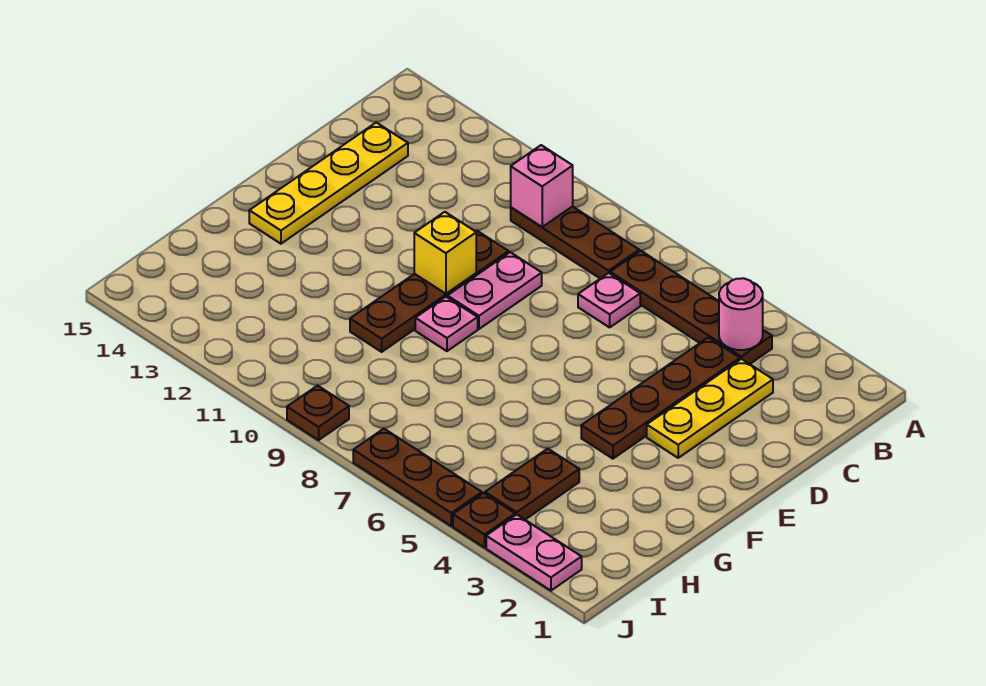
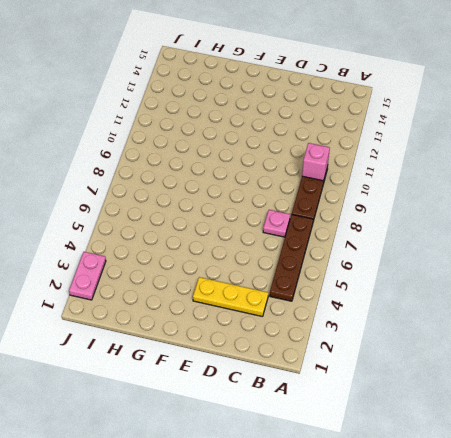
none -> brown plate C4:F4 level 1
none -> yellow plate C14:F14 level 1
none -> pink plate D9:E9 level 1

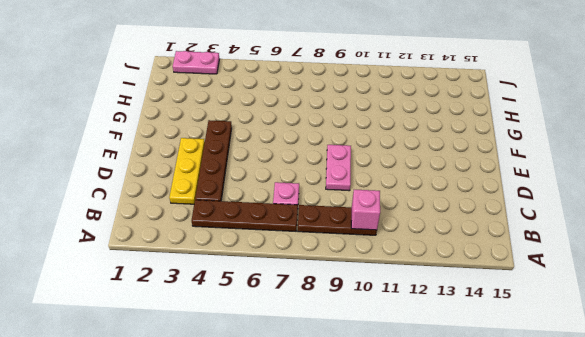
none -> yellow plate C14:F14 level 1
none -> brown plate D10:G10 level 1
none -> pink plate F9 level 1

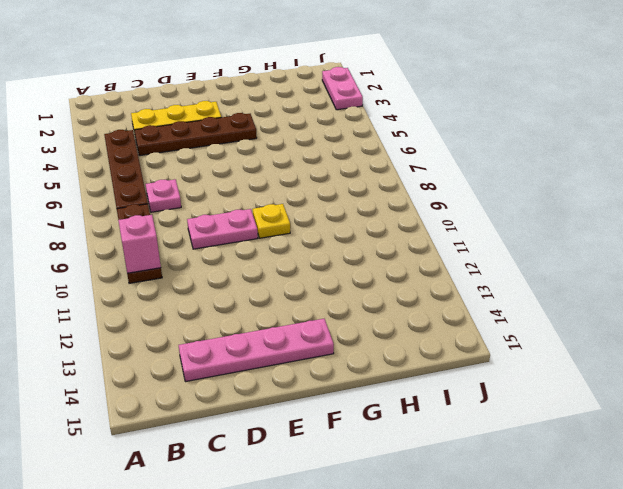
pink plate C14:F14 level 1 -> yellow plate C14:F14 level 1
yellow plate F9 level 1 -> pink plate F9 level 1
none -> brown plate D10:G10 level 1
none -> brown plate H4:I4 level 1
none -> brown plate J4 level 1

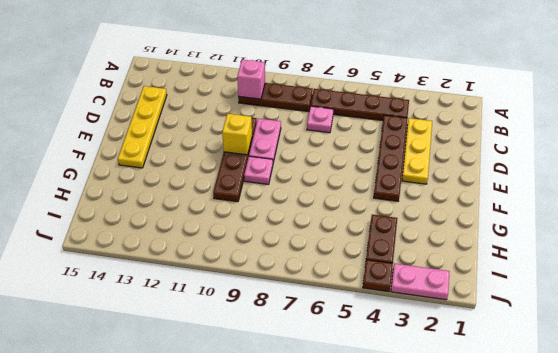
none -> brown plate J5:J7 level 1
none -> brown plate J9 level 1
none -> pink round brick B4 level 2

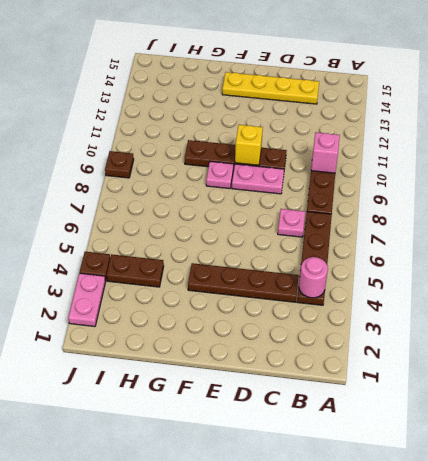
none -> yellow plate C3:E3 level 1
none -> brown plate J5:J7 level 1

